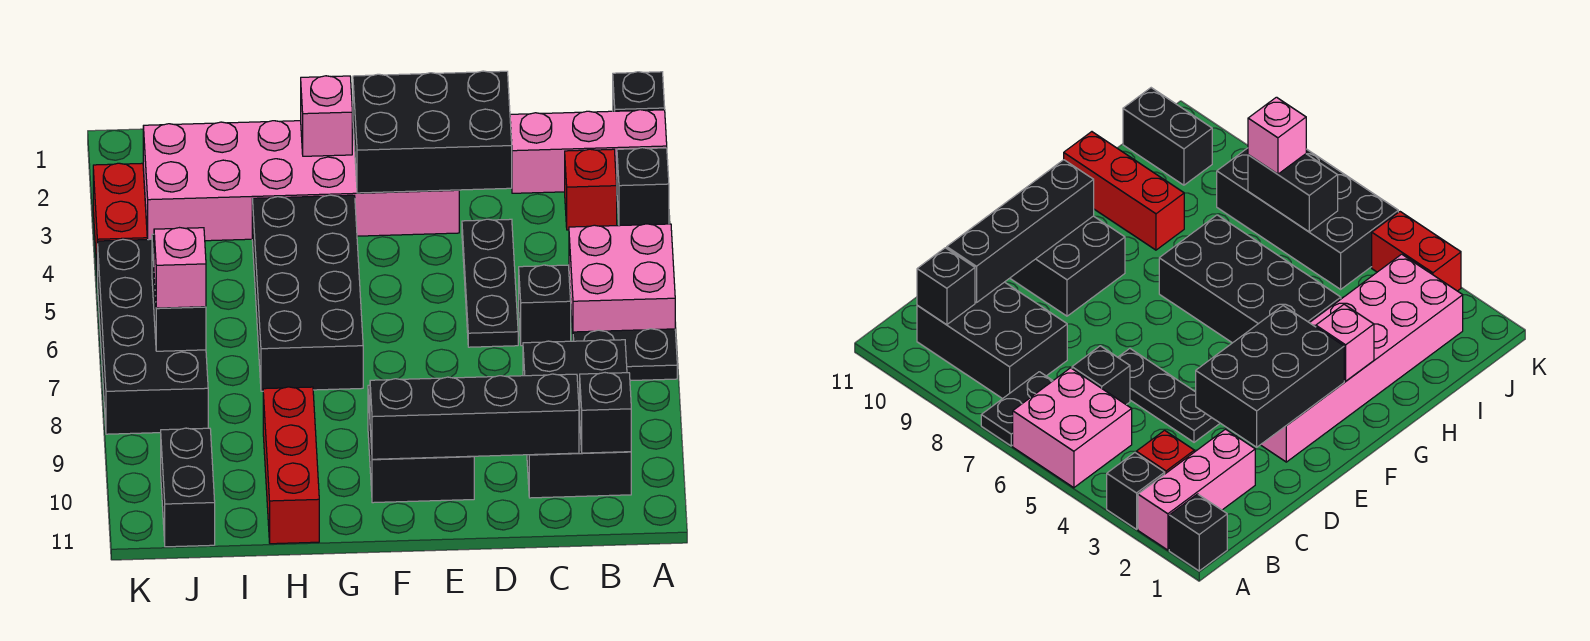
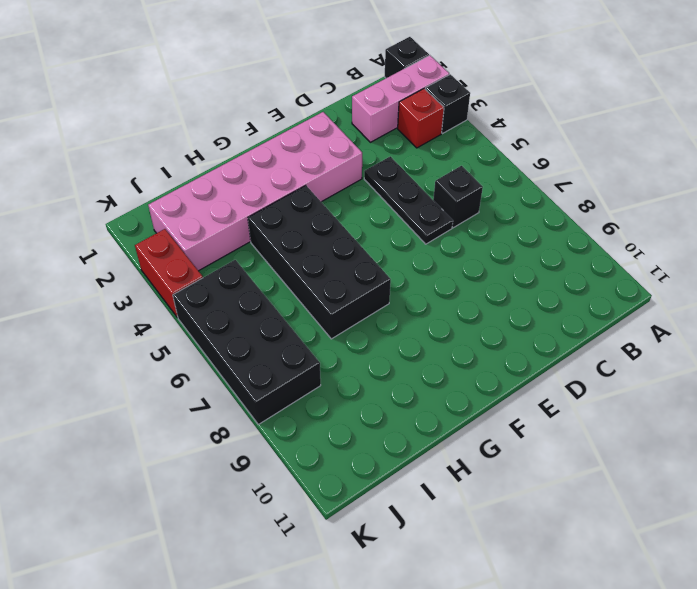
none -> pink brick A5:B6 level 1
none -> black plate A7:B7 level 1
none -> black brick B8:C10 level 1

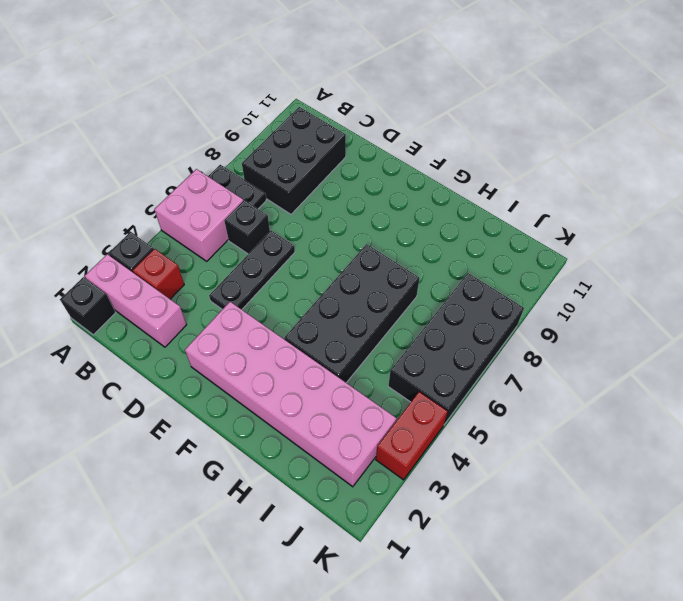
none -> black brick E9:F10 level 1
none -> red brick H9:H11 level 1
none -> black brick J10:J11 level 1

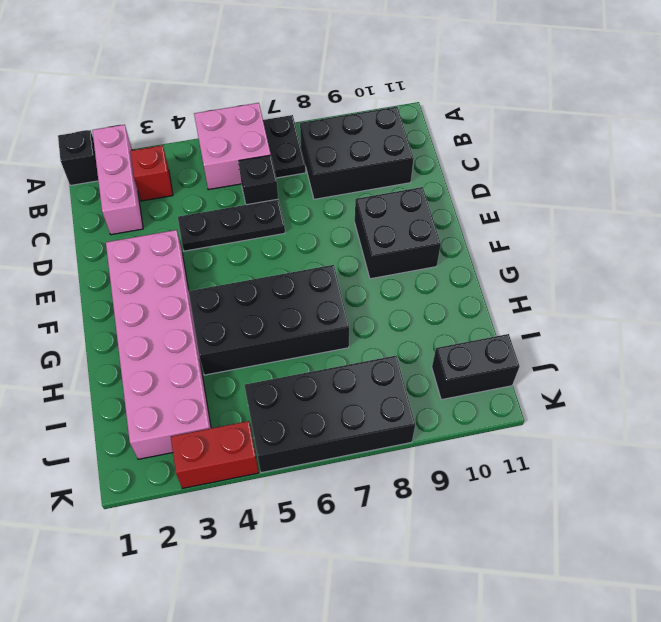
none -> black brick A3 level 1
none -> red brick H9:H11 level 1
none -> black brick B10 level 2

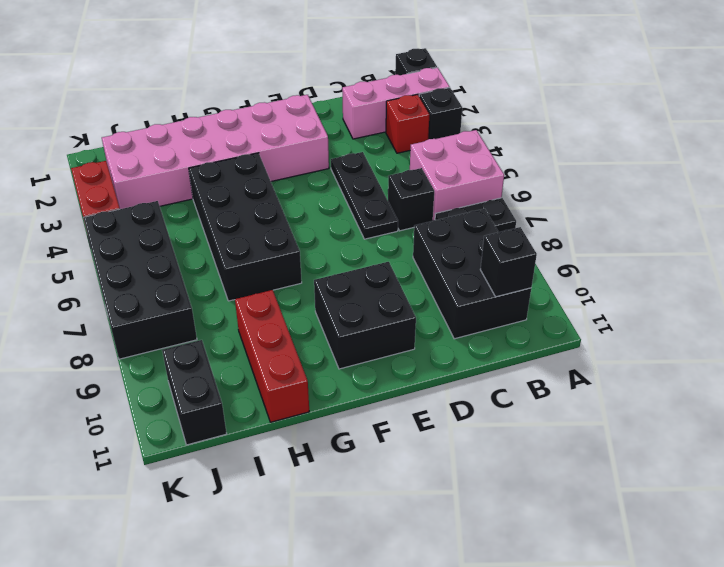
none -> black brick C10:F10 level 2
none -> black brick D2:F3 level 2
none -> pink brick G2 level 2

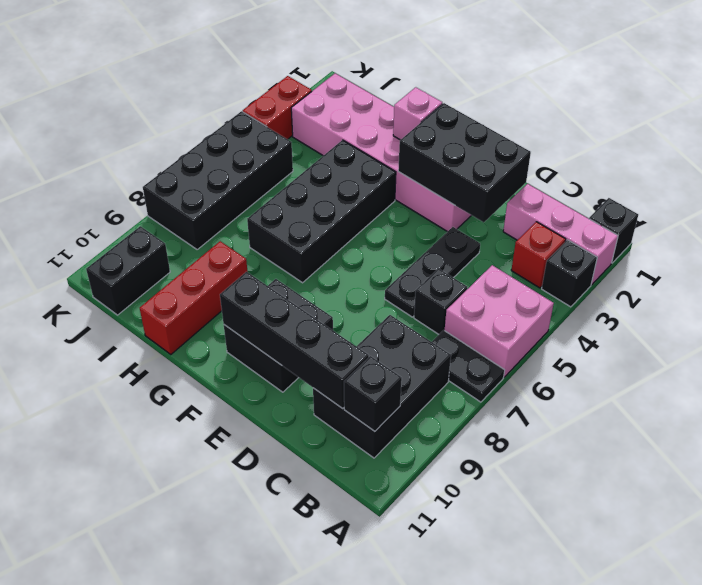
none -> black brick J6:J7 level 2
none -> pink brick J7 level 3

